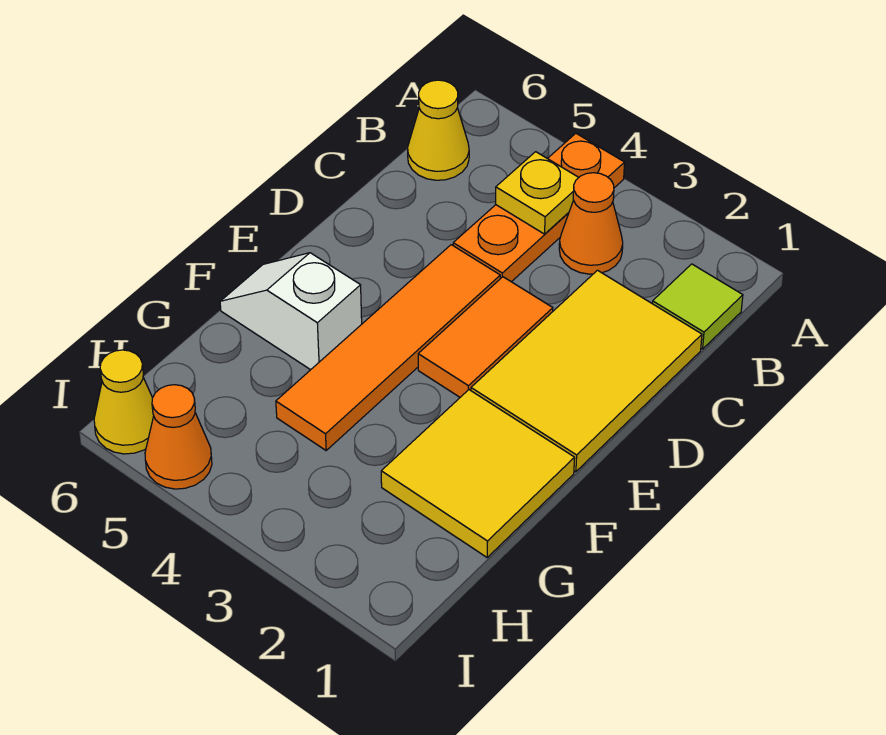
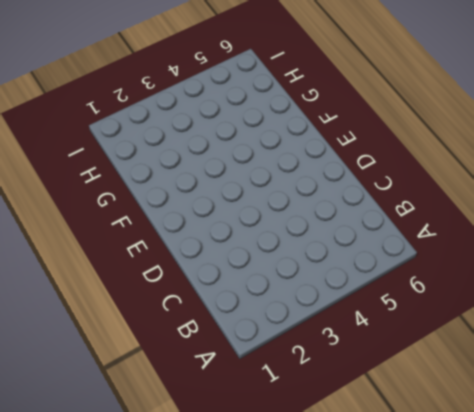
none -> orange plate A4:C4 level 1
none -> lime tile B1 level 1
none -> orange cone B3 level 1

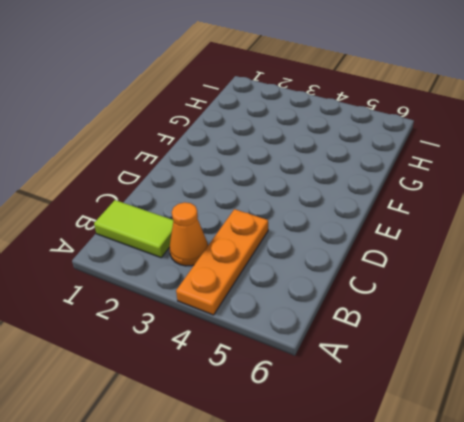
lime tile B1:B2 level 1 -> lime tile B1 level 1
none -> yellow cone B6 level 1
none -> yellow tile C1:E2 level 1
none -> orange tile D3:E3 level 1

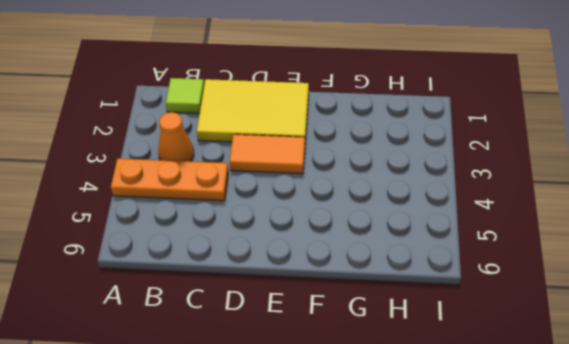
none -> yellow cone B6 level 1
none -> orange tile D4:G4 level 1
none -> yellow tile F1:G2 level 1

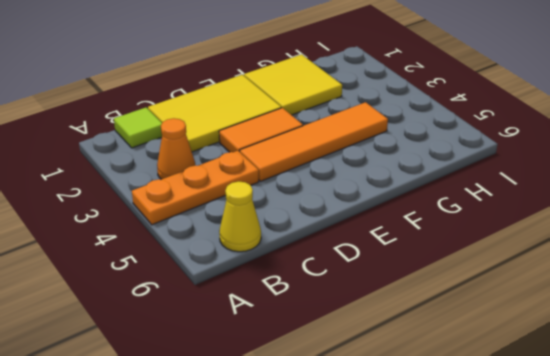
none -> white slope F5:F6 level 1 top 5
none -> orange cone I5 level 1
none -> yellow cone I6 level 1

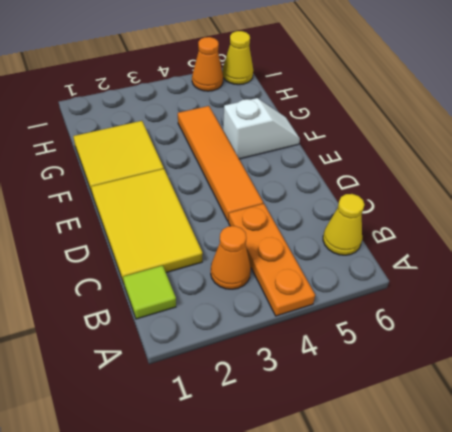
none -> orange tile D3:E3 level 1
none -> yellow plate B4 level 2

